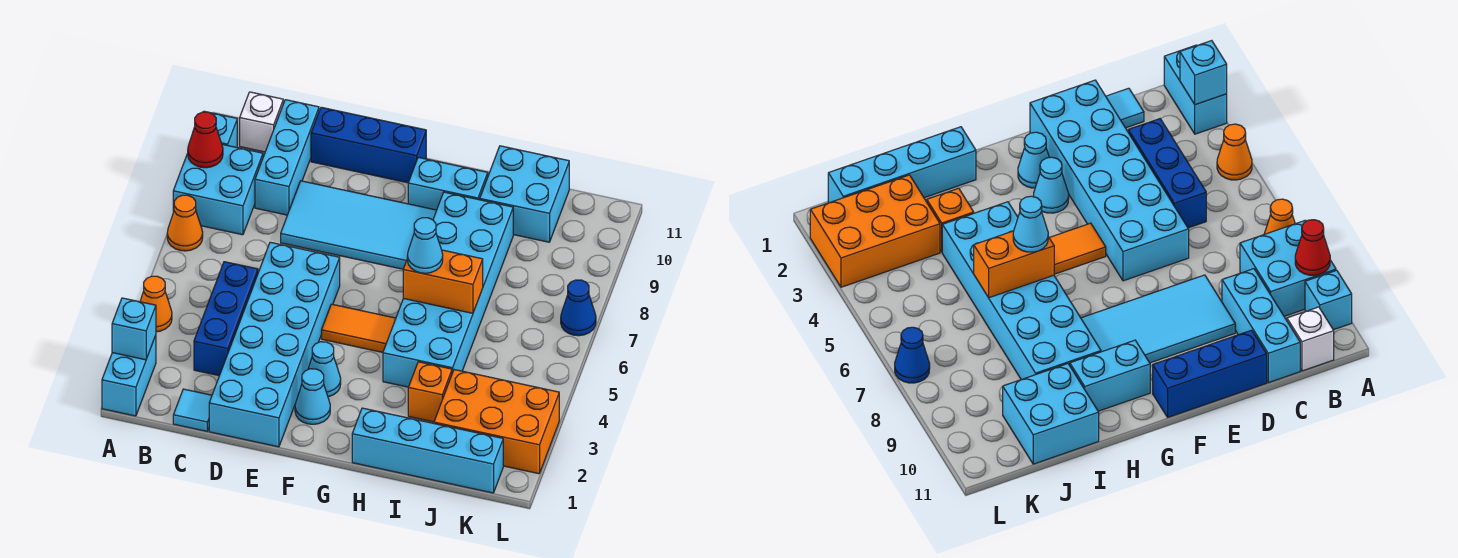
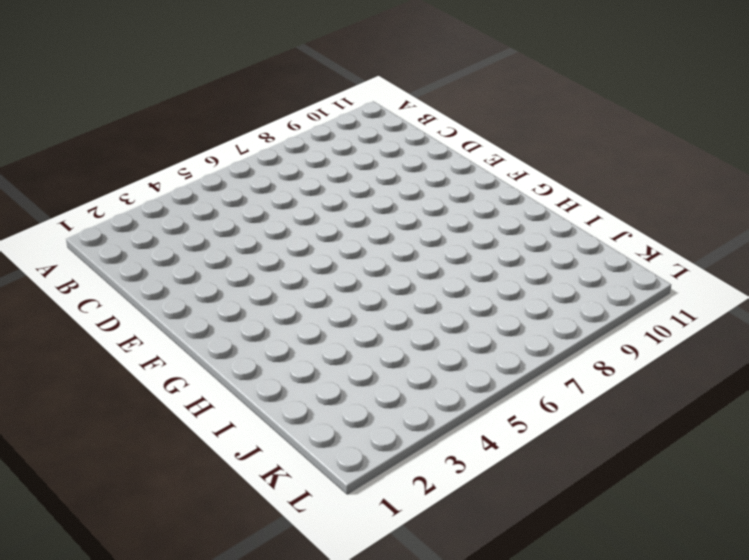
none -> cyan brick A1:A2 level 1
none -> orange cone A4 level 1
none -> orange cone A7 level 1

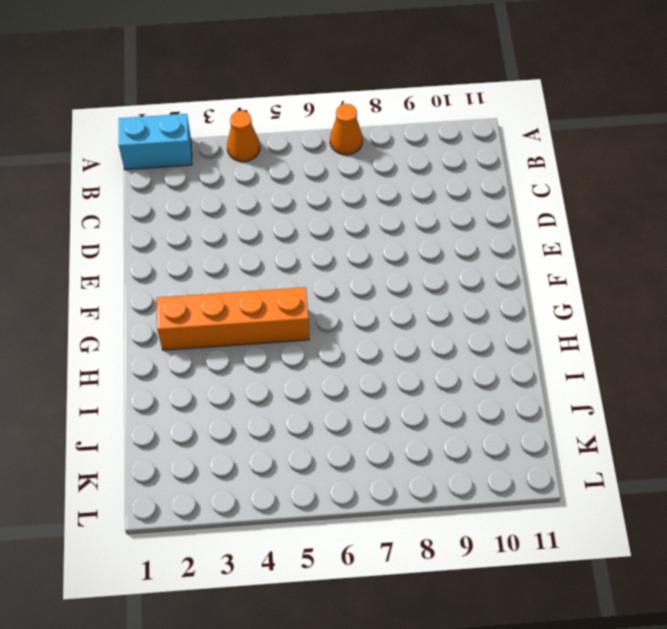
orange brick G2:G5 level 1 -> orange tile F5:G5 level 1
none -> cyan brick A8:B9 level 1
none -> cyan brick A10 level 1
none -> white brick B11 level 1

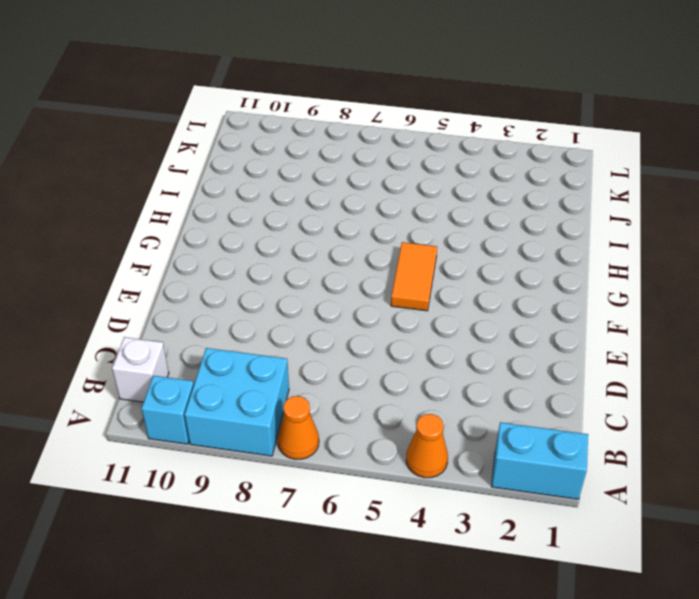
none -> cyan tile C1 level 1
none -> blue brick C3:C5 level 1
none -> cyan brick C9:C11 level 1

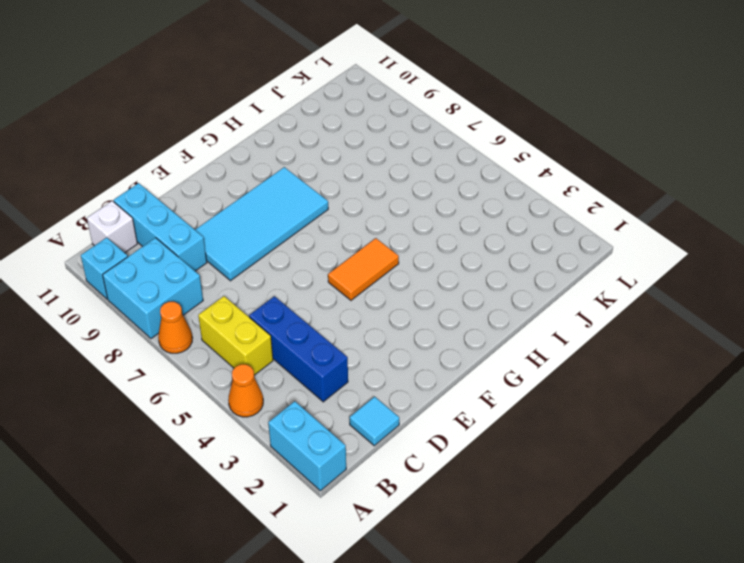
yellow brick B5:B6 level 1 -> none
none -> cyan brick D1:E6 level 1
none -> blue brick D11:F11 level 1
none -> cyan cone F2 level 1

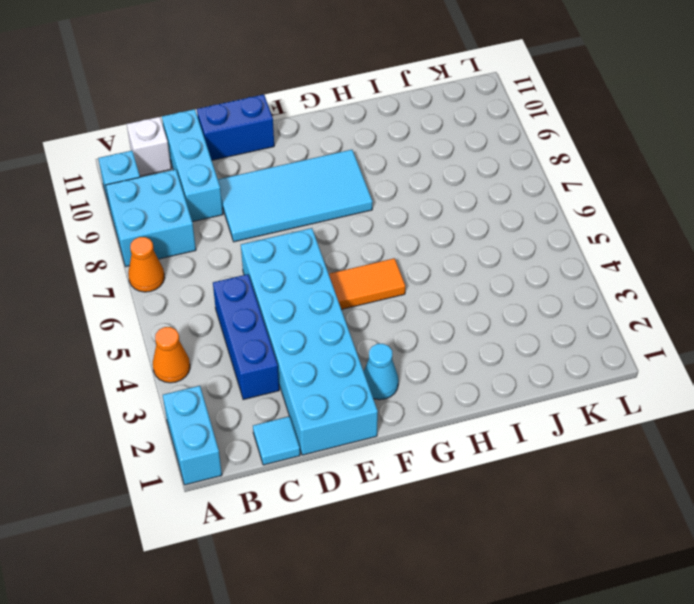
blue brick D11:E11 level 1 -> blue brick D11:F11 level 1
none -> cyan cone F3 level 1
none -> cyan brick G10:H10 level 1
none -> cyan brick H1:K1 level 1

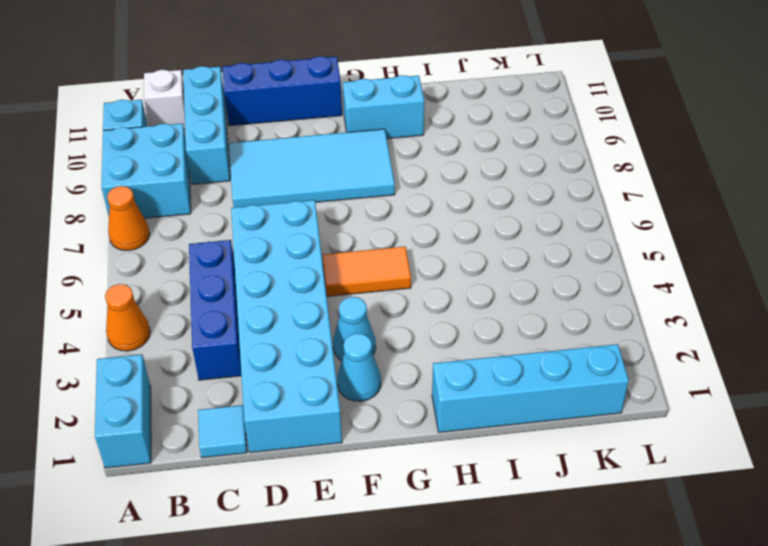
none -> cyan brick H4:I9 level 1
none -> orange brick I3 level 1
none -> cyan brick I10:J11 level 1

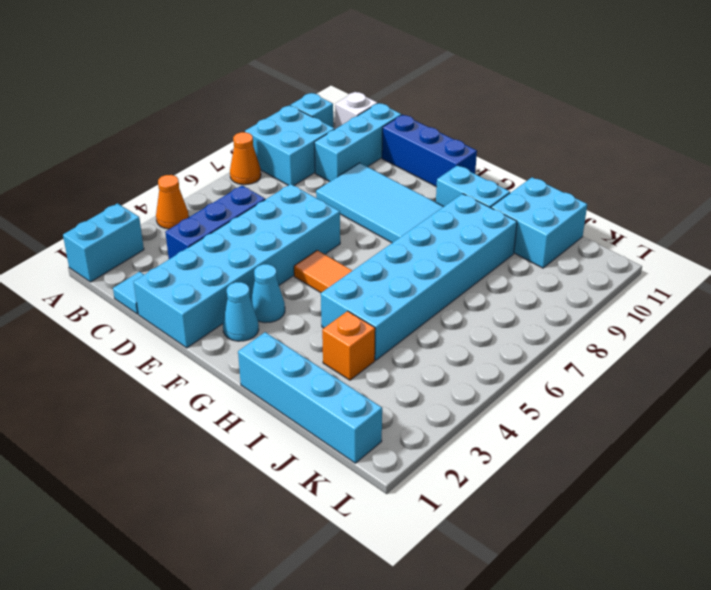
none -> orange brick J2:L3 level 1
none -> blue cone L7 level 1
none -> cyan brick A2 level 2

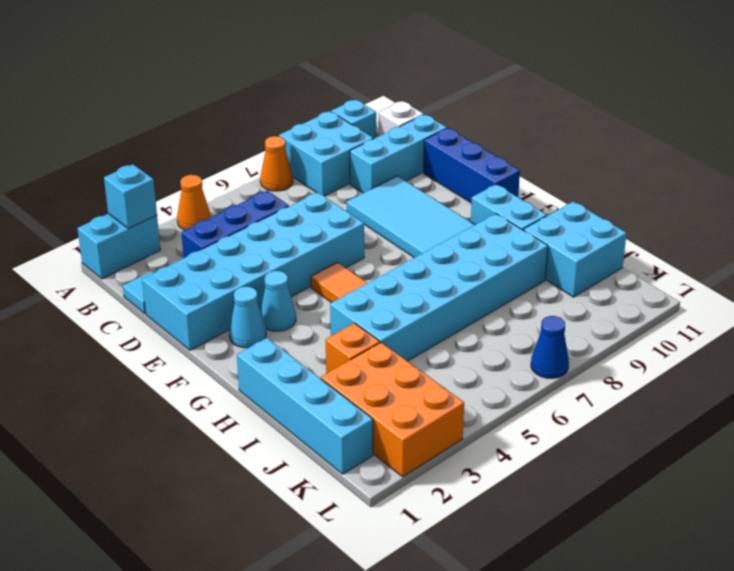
none -> red cone A9 level 2
none -> orange brick H6:I6 level 2
none -> cyan cone H6 level 3

